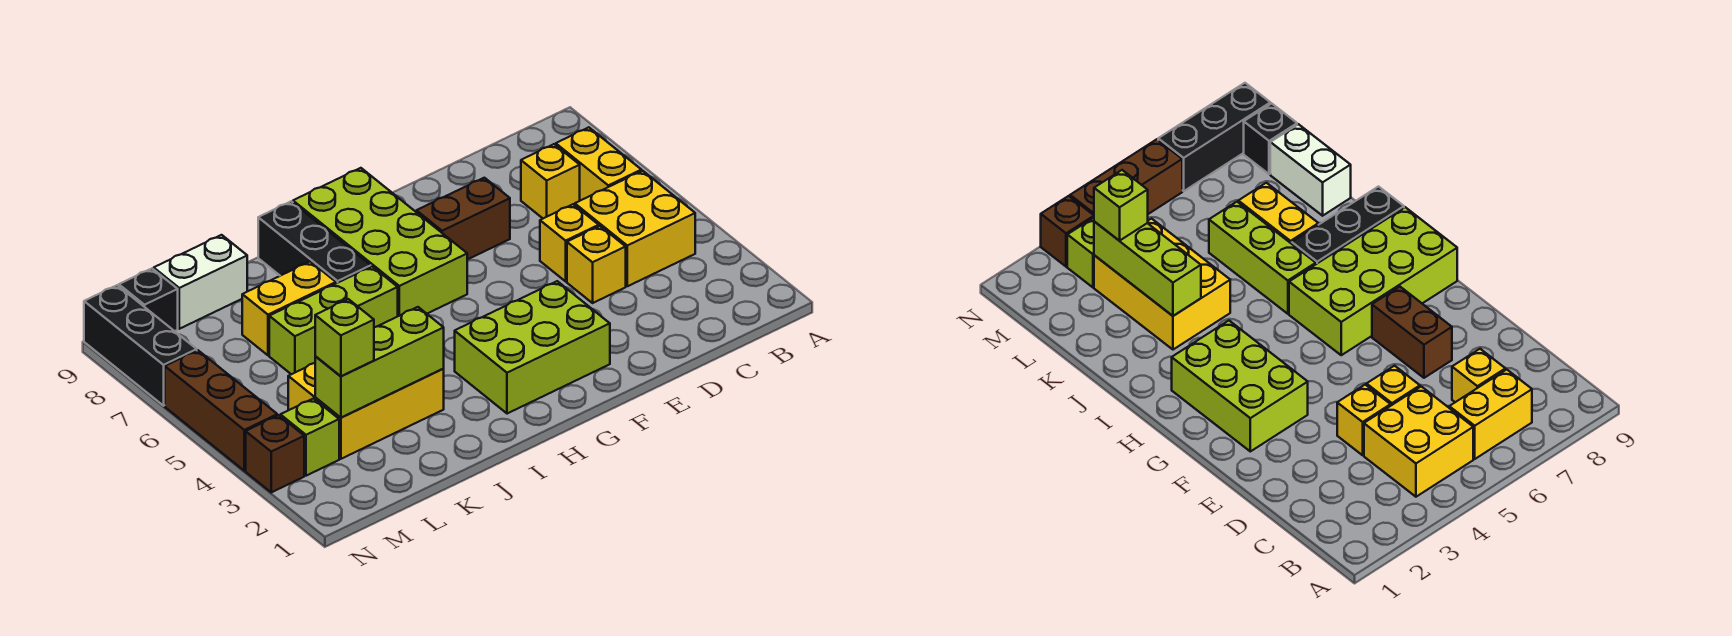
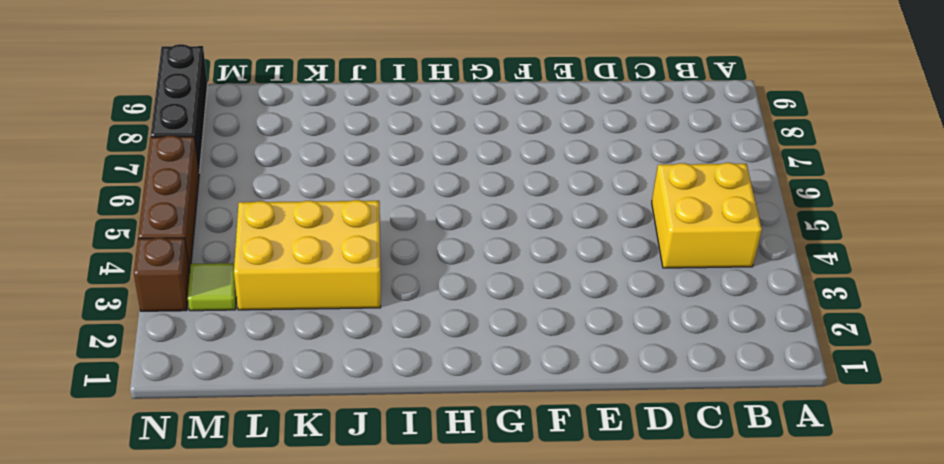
lime tile M3 level 1 -> lime brick M3 level 1
none -> yellow brick B6:B7 level 1
none -> yellow brick C7 level 1
none -> yellow brick D4 level 1

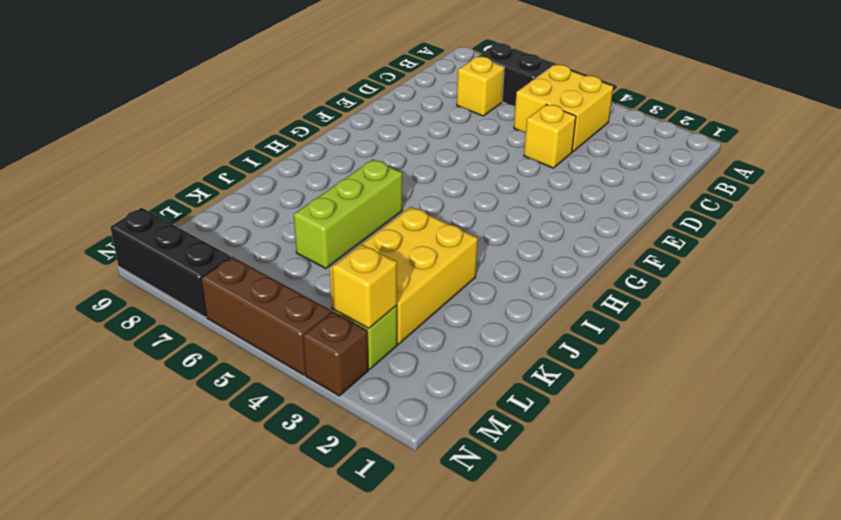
black brick B6:B7 level 1 -> yellow brick B6:B7 level 1
yellow brick M3 level 2 -> yellow brick D5 level 1
none -> brown brick E7:F7 level 1
none -> lime brick F2:H3 level 1
none -> lime brick G6:H9 level 1

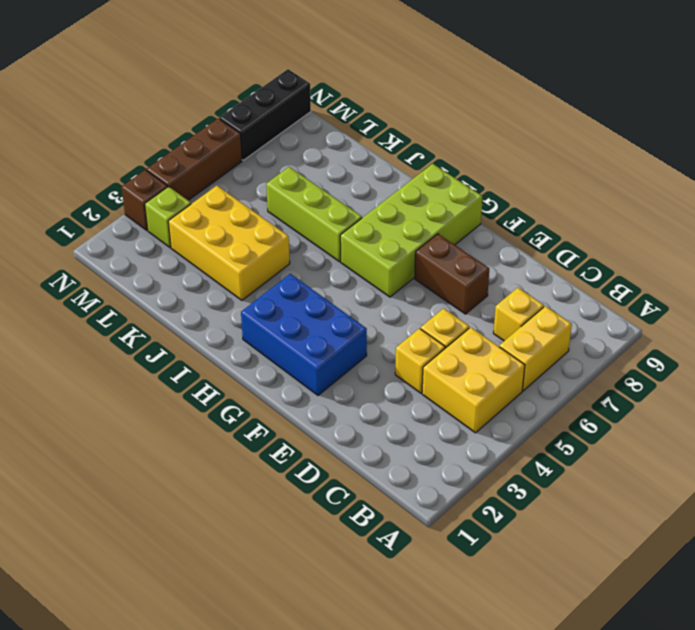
blue brick F2:H3 level 1 -> lime brick F2:H3 level 1
none -> black brick I7:I9 level 1
none -> yellow brick J7:K7 level 1
none -> white brick K9:L9 level 1

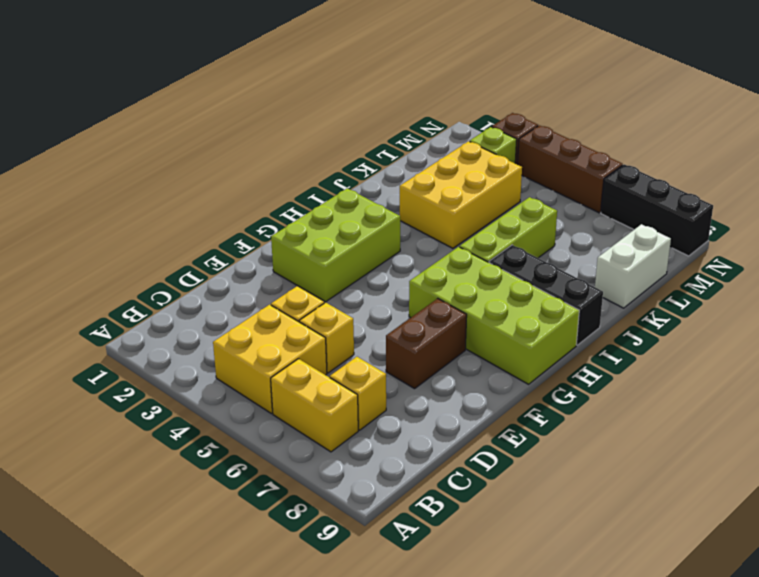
none -> yellow brick J7:K7 level 1
none -> black brick M9 level 1
none -> lime brick J3:L3 level 2

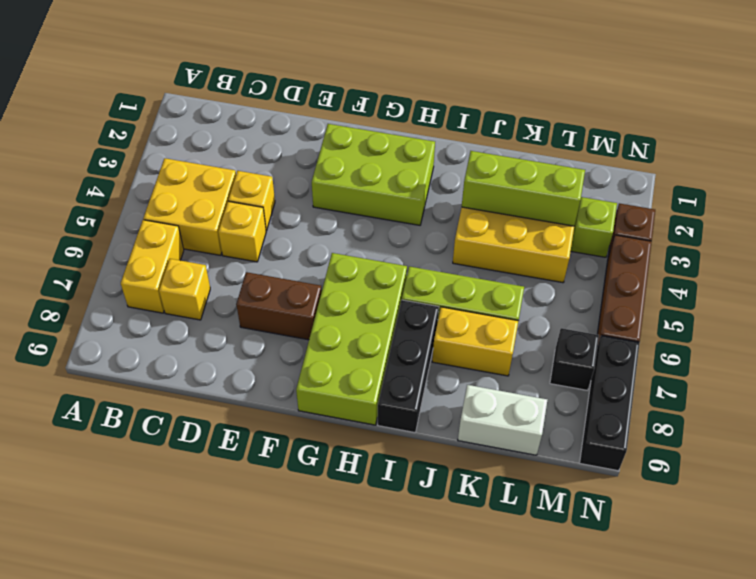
black brick M7 level 1 -> black brick M9 level 1
none -> lime brick L3 level 3

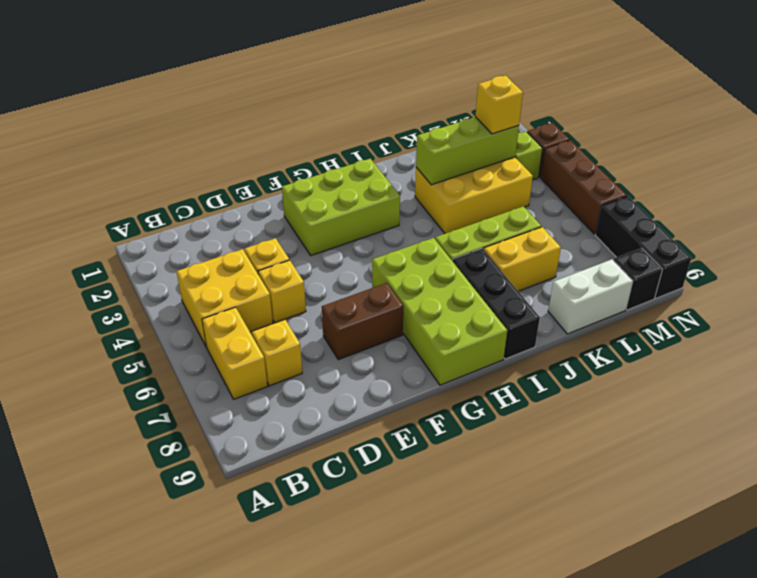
yellow brick L3 level 3 -> lime brick L3 level 3

